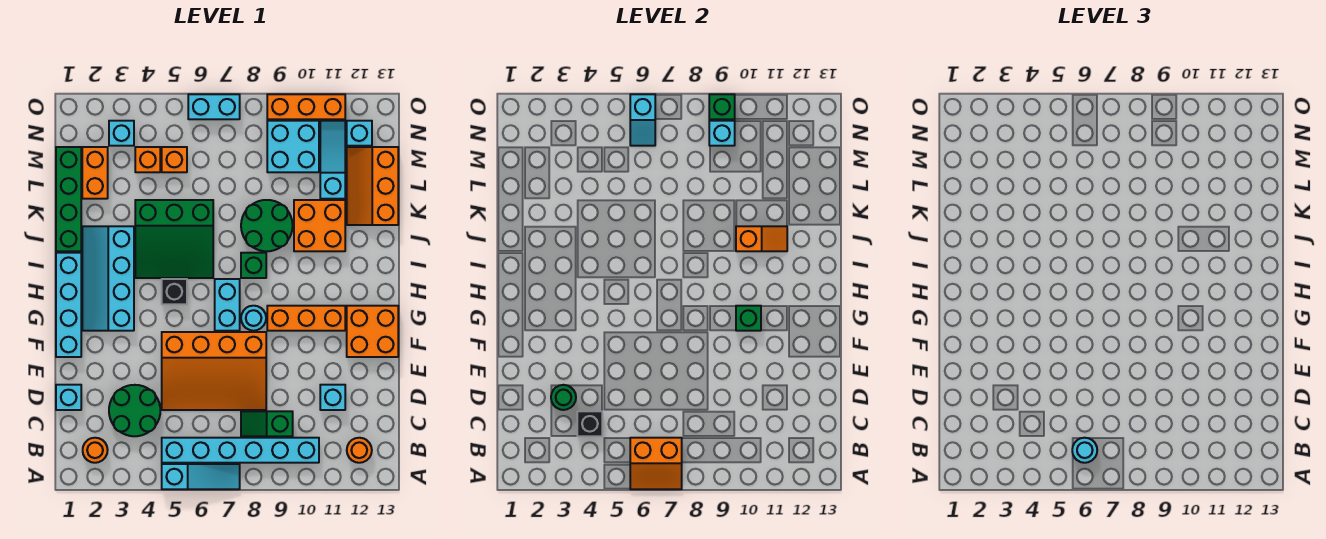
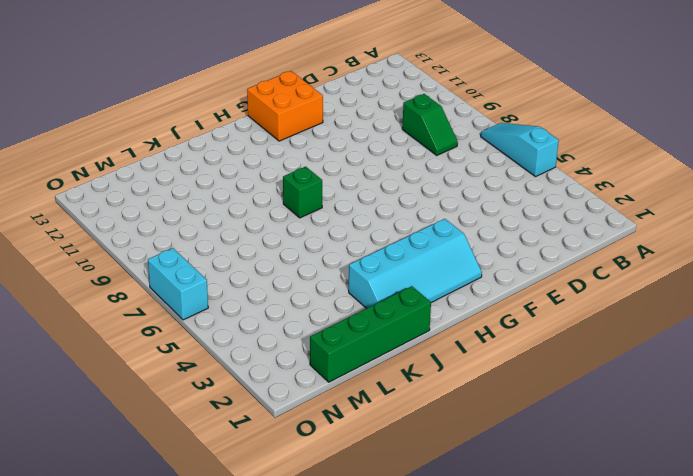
none -> orange round brick B2 level 1
none -> cyan brick B5:B10 level 1
none -> orange round brick B12 level 1
none -> green round brick C3:D4 level 1

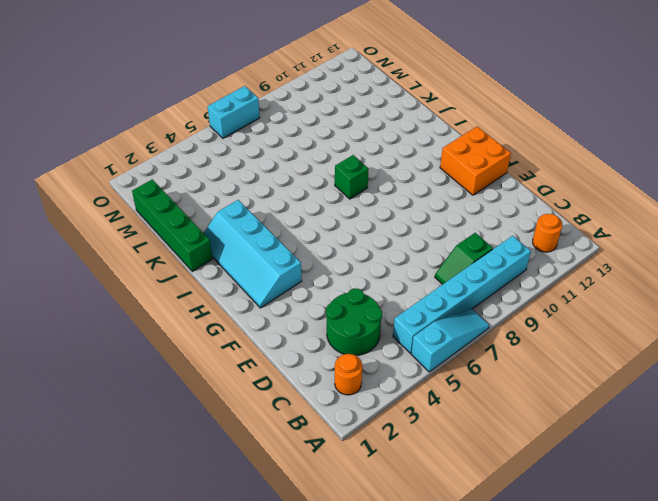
none -> cyan brick D1 level 1
none -> orange slope D5:F8 level 1 top F
none -> cyan brick D11 level 1
none -> cyan brick F1:I1 level 1

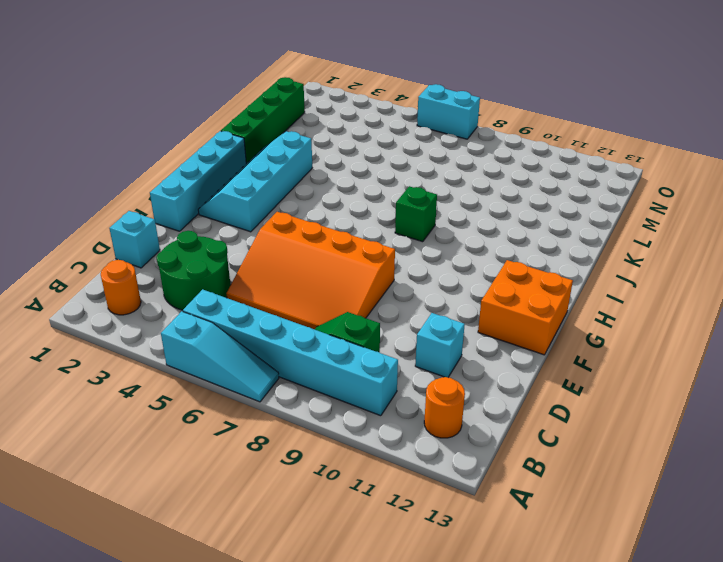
none -> cyan brick G7:H7 level 1
none -> cyan round brick G8 level 1
none -> orange brick G9:G11 level 1
none -> black brick H5 level 1

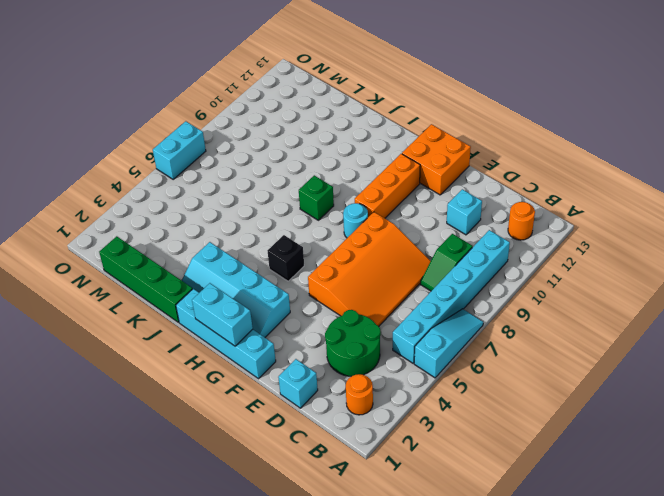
cyan brick G1:H1 level 2 -> cyan brick G7:H7 level 1
none -> green slope I4:K6 level 1 top K
none -> green round brick J8:K9 level 1
none -> orange brick J10:K11 level 1
none -> orange slope K12:M13 level 1 top 13

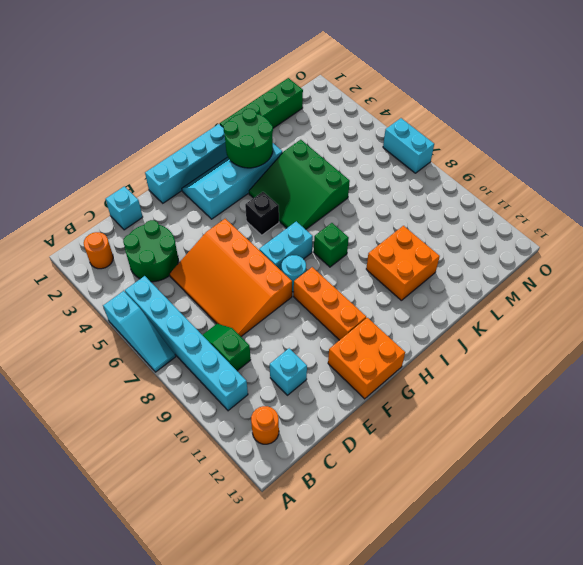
green round brick I2:J3 level 2 -> green round brick J8:K9 level 1
none -> orange slope K12:M13 level 1 top 13
none -> orange brick L2:M2 level 1
none -> cyan slope L11:N11 level 1 top L
none -> orange brick M4 level 1

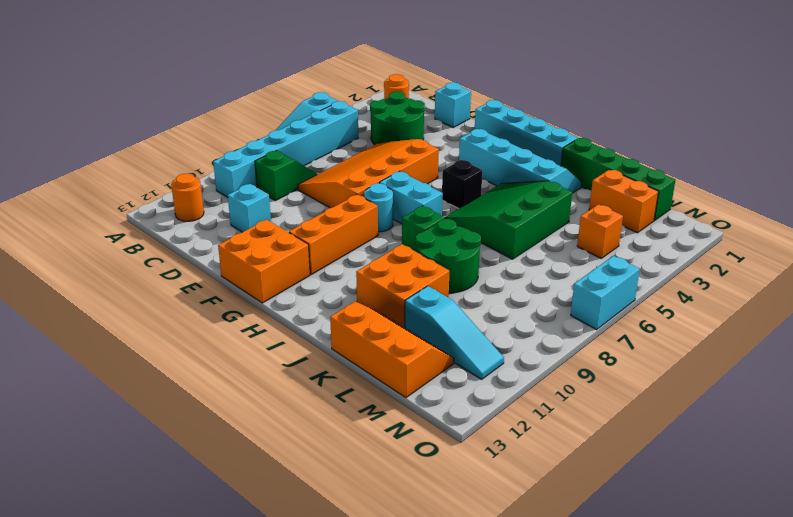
none -> orange brick M5 level 1
none -> cyan brick M9:N10 level 1
none -> cyan brick N3 level 1
none -> cyan brick N12 level 1

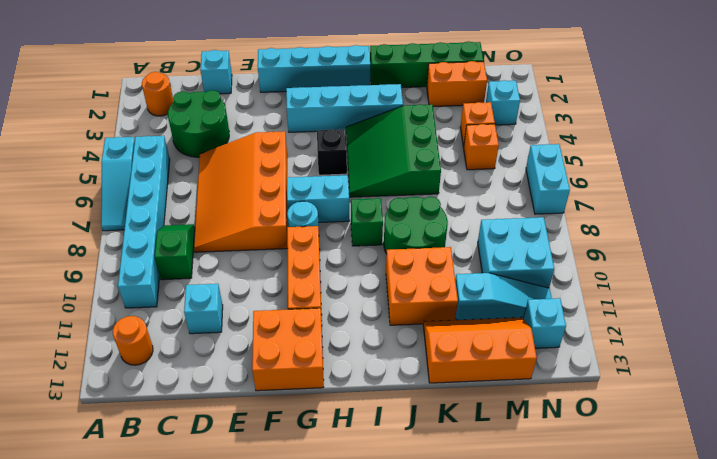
none -> orange brick O9:O11 level 1
none -> orange slope A6:B7 level 2 top B
none -> black brick C4 level 2
none -> green round brick D3 level 2

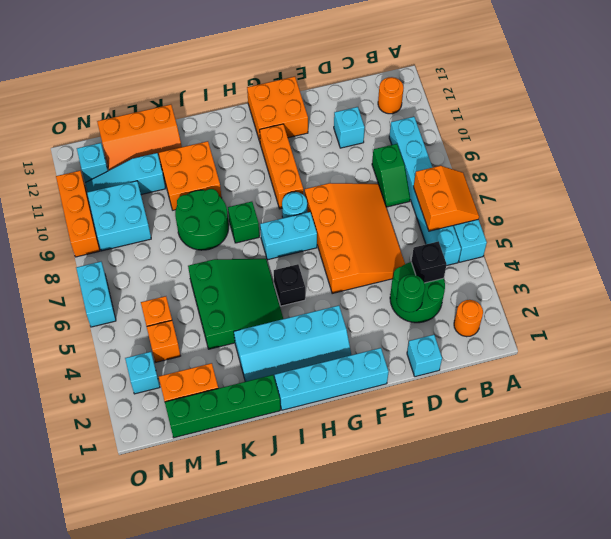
none -> green brick G10 level 2
none -> orange slope J10:J11 level 2 top 10
none -> cyan slope N6:O6 level 2 top O
none -> cyan brick N9 level 2

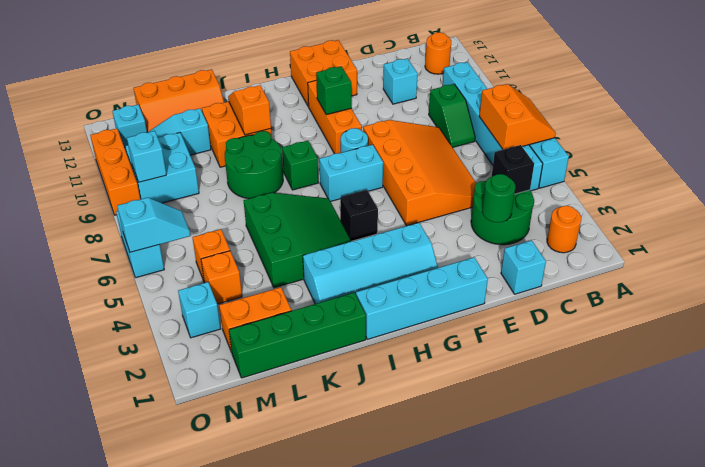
none -> green brick O9 level 2
none -> cyan round brick B6 level 3

